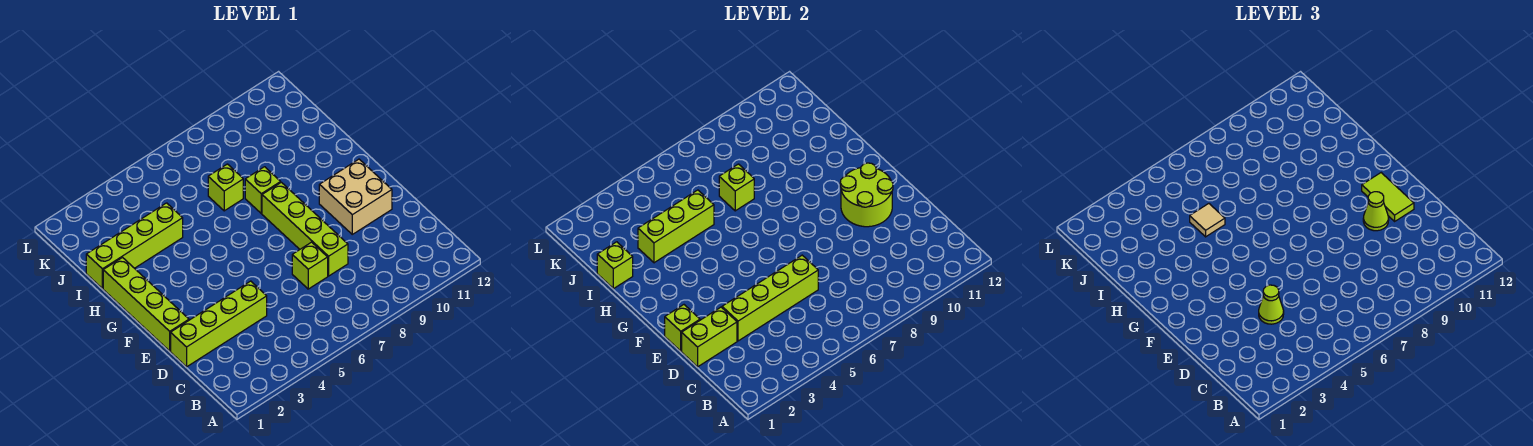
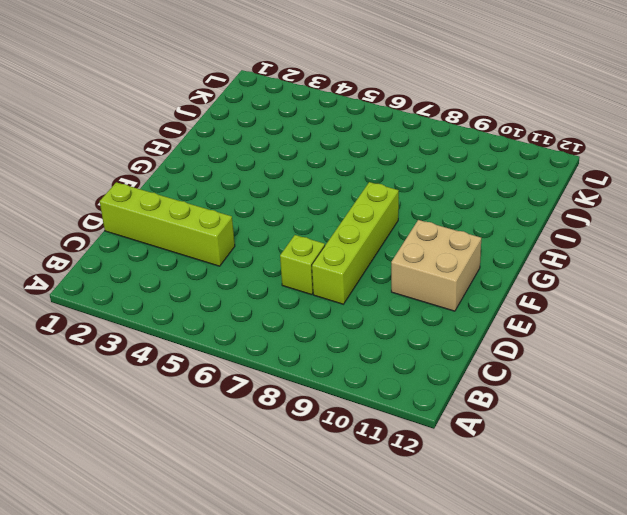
none -> lime brick E1:H1 level 1
none -> lime brick H8 level 1
none -> lime brick I1:I4 level 1

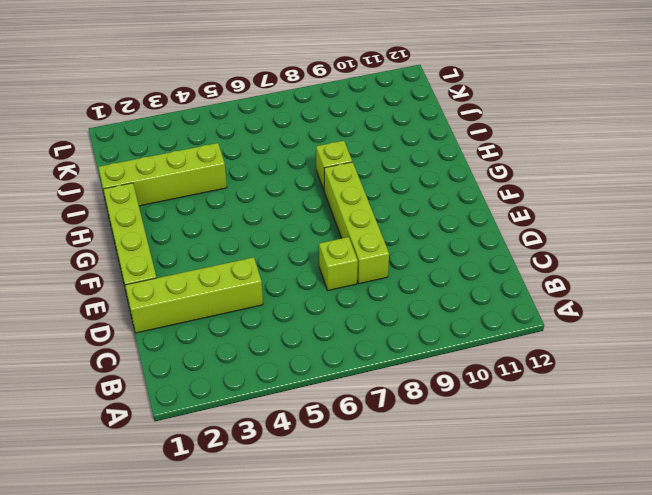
none -> tan brick E10:F11 level 1
none -> lime brick I7 level 1
none -> lime brick D1:D2 level 2

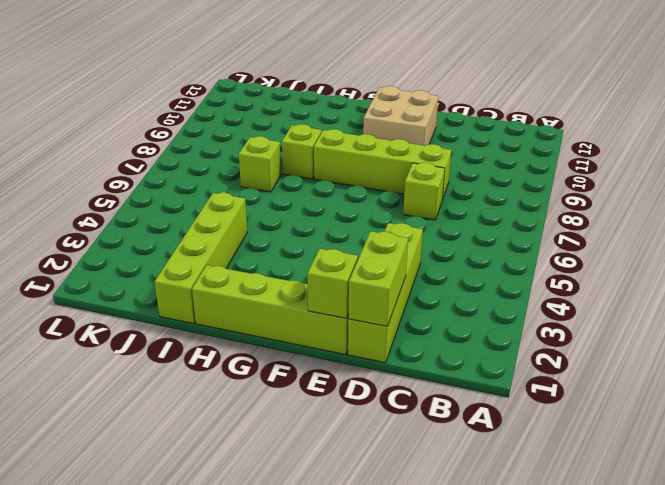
none -> lime brick D3:D6 level 2
none -> lime round brick E10:F11 level 2
none -> lime brick I1 level 2

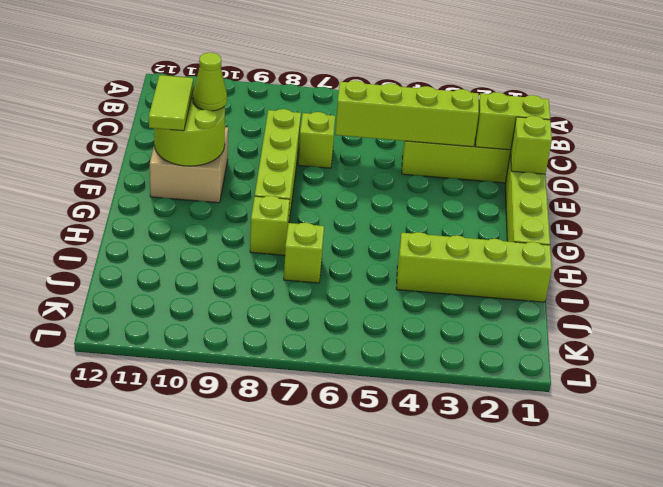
none -> lime brick I1 level 2
none -> lime brick I3:I5 level 2
none -> lime brick I7 level 2

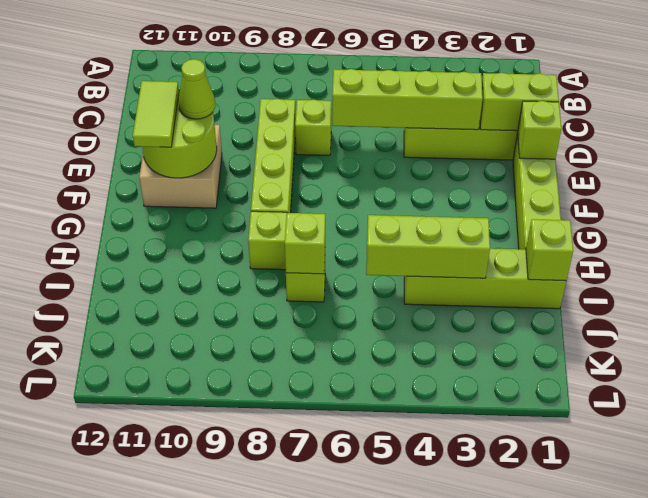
none -> lime cone D4 level 3
none -> tan tile I5 level 3

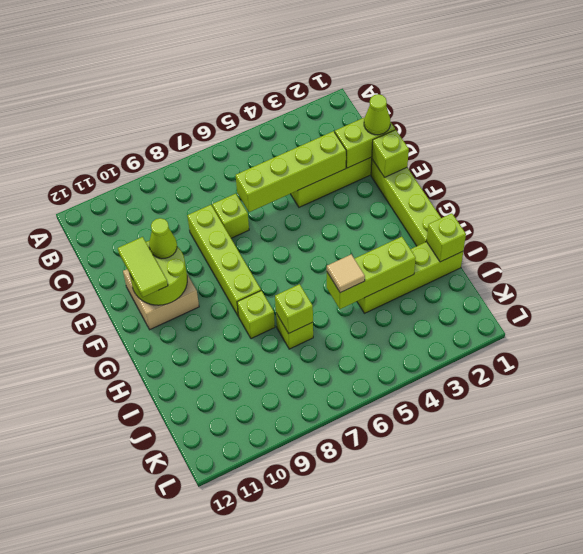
lime cone D1 level 3 -> lime cone D4 level 3

